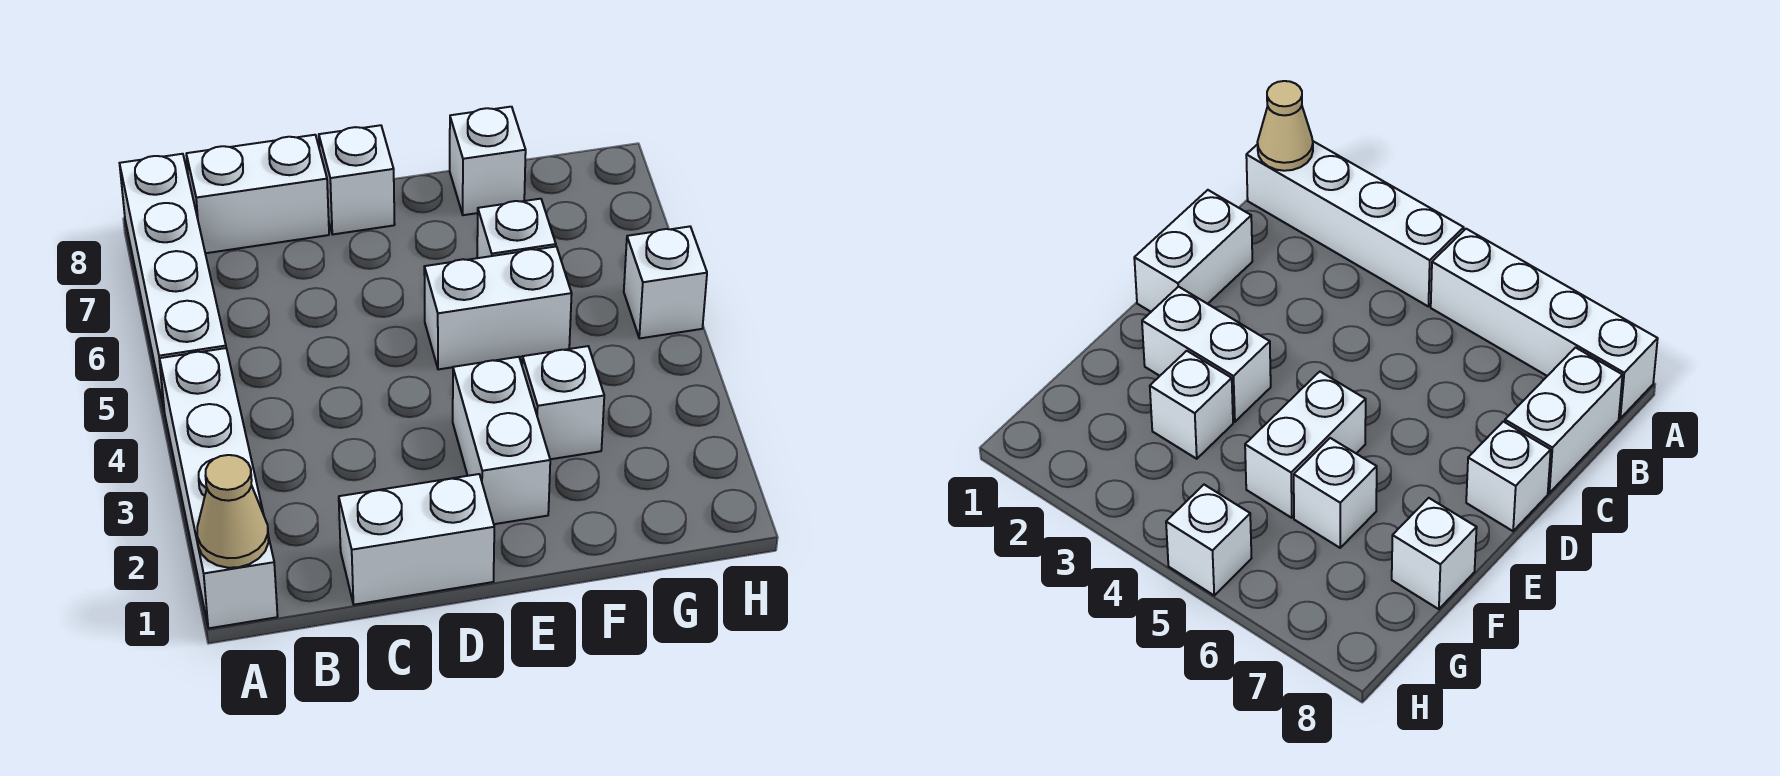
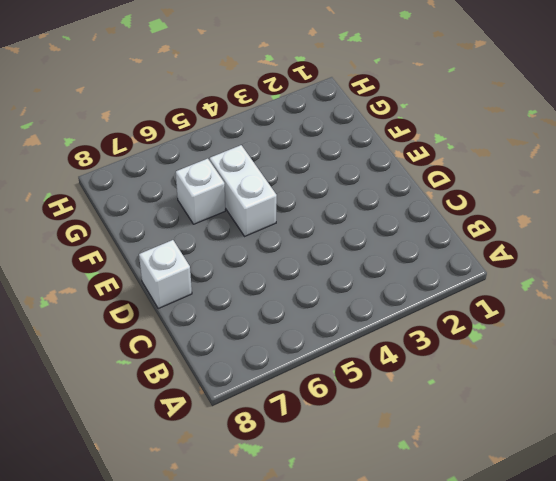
none -> white brick A1:A4 level 1
none -> white brick A5:A8 level 1
none -> white brick B8:C8 level 1

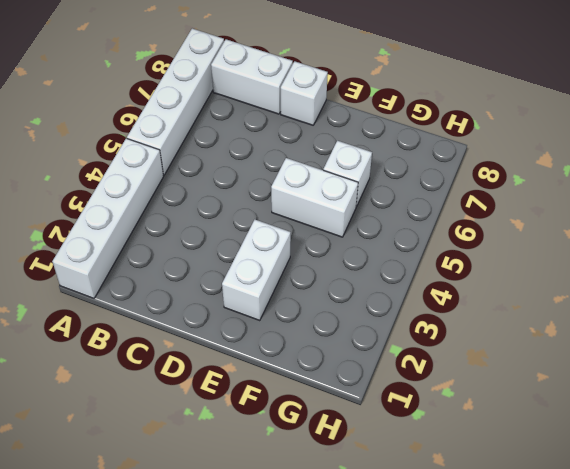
none -> white brick C1:D1 level 1
none -> white brick F3 level 1
none -> white brick F8 level 1

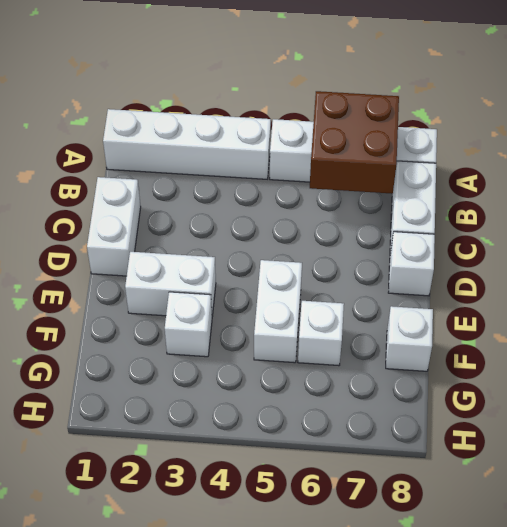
brown brick A6:B7 level 2 -> none
none -> white brick H5 level 1
none -> tan cone A1 level 2

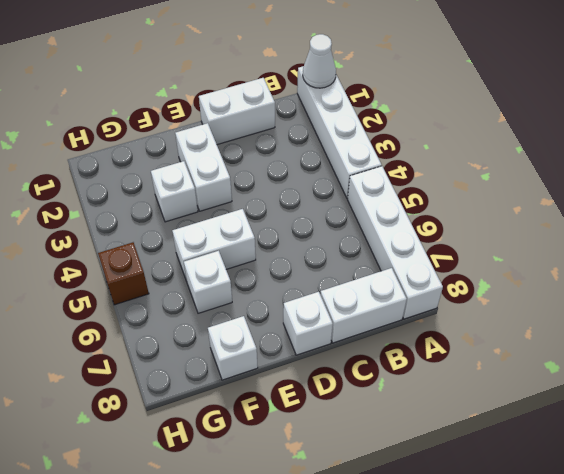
white cone A1 level 2 -> tan cone A1 level 2
brown brick H5 level 1 -> white brick H5 level 1

